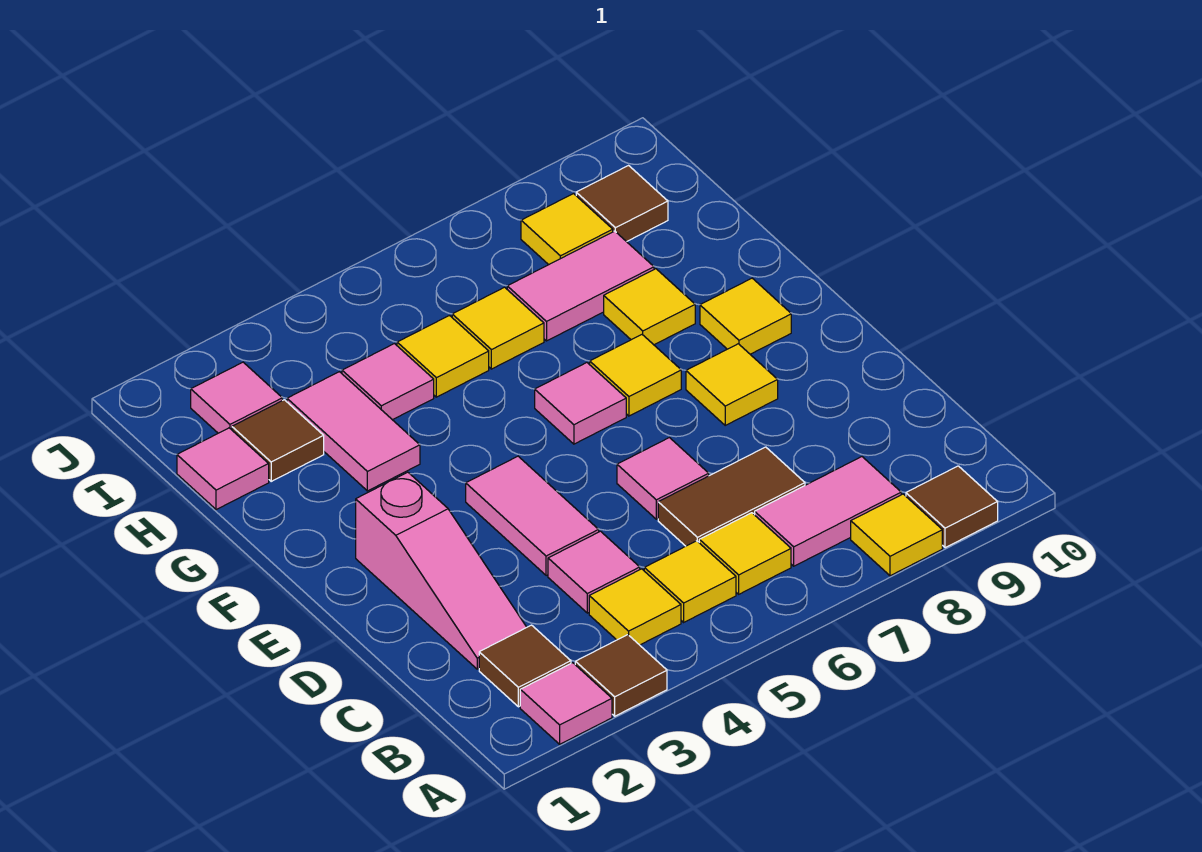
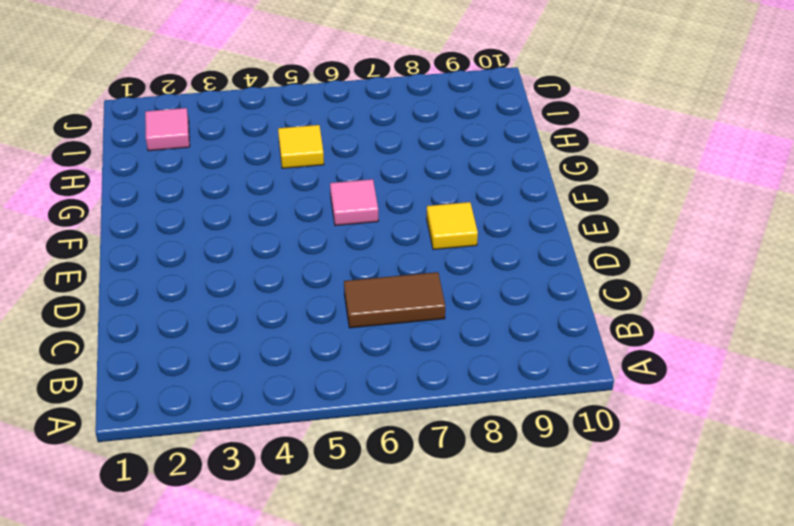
none -> pink tile A2 level 1
none -> brown tile A3 level 1
none -> yellow tile A8 level 1

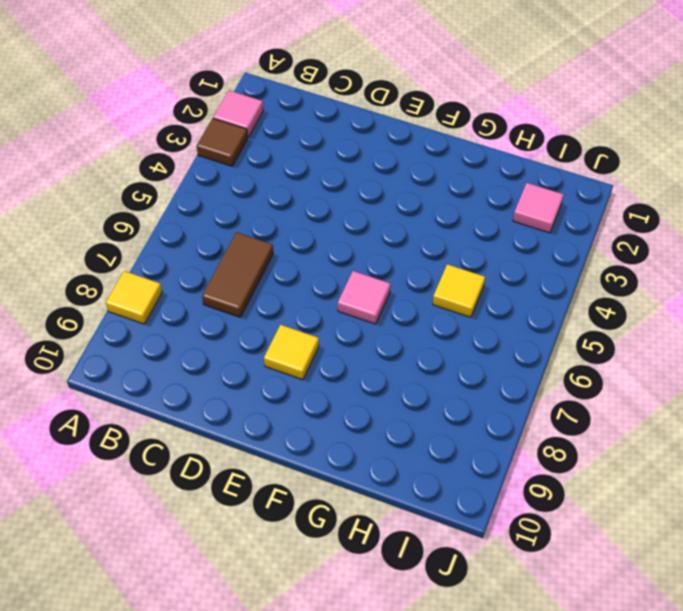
none -> brown tile A9 level 1
none -> brown tile B2 level 1
none -> yellow tile B4 level 1

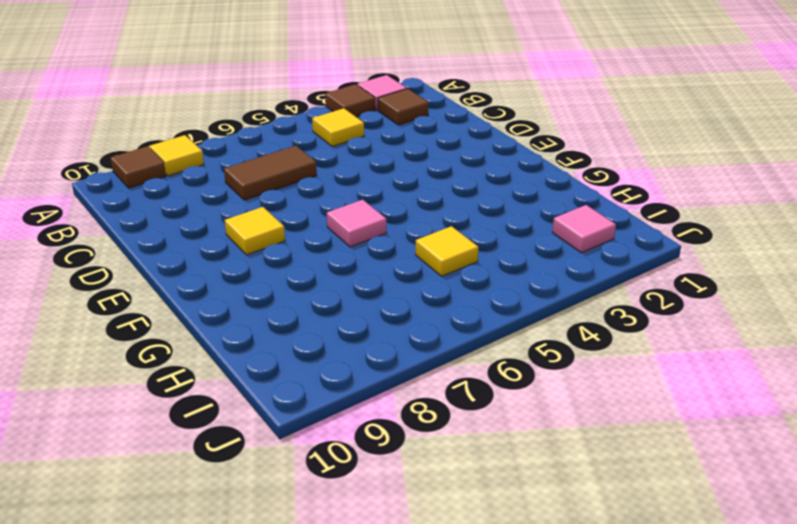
none -> yellow tile B5 level 1
none -> yellow tile B6 level 1
none -> pink tile B7:B8 level 1

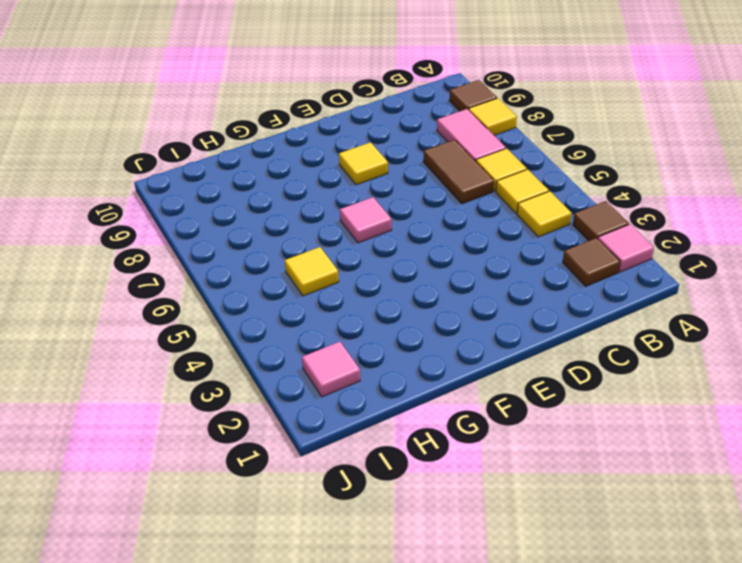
none -> pink slope C2:E2 level 1 top E
none -> pink tile C4 level 1
none -> pink tile D4:E4 level 1

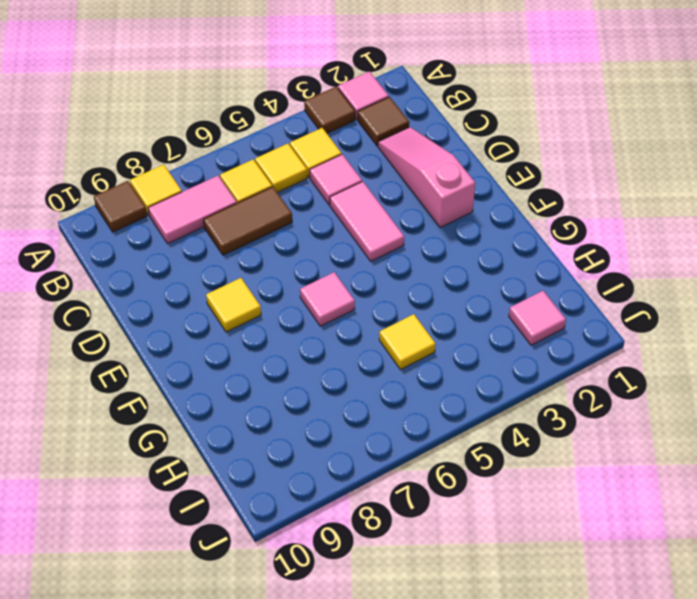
none -> pink tile D6 level 1
none -> yellow tile F7 level 1
none -> yellow tile F9 level 1

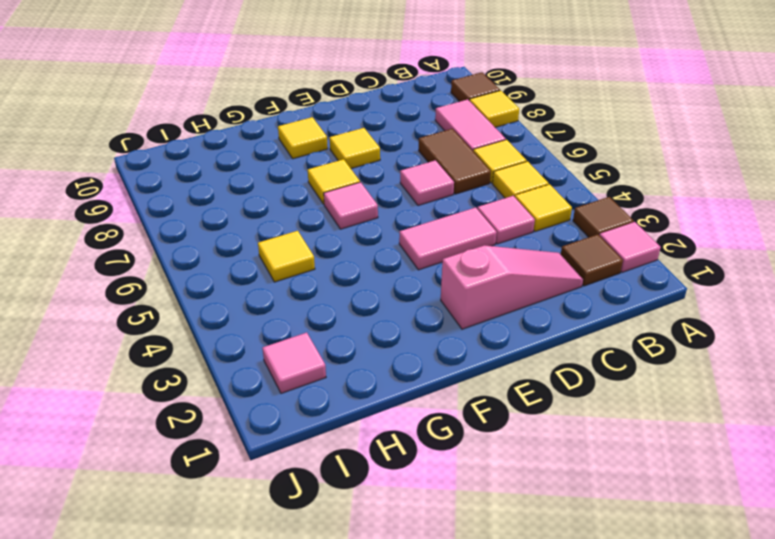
none -> pink tile G3:H3 level 1
none -> yellow tile G8 level 1
none -> pink tile H1 level 1

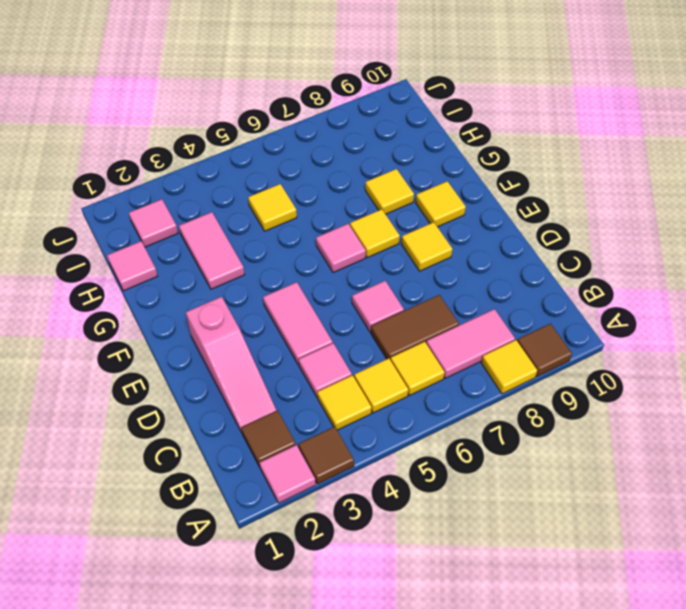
none -> brown tile H2 level 1
none -> pink tile H4 level 1
none -> yellow tile H6 level 1

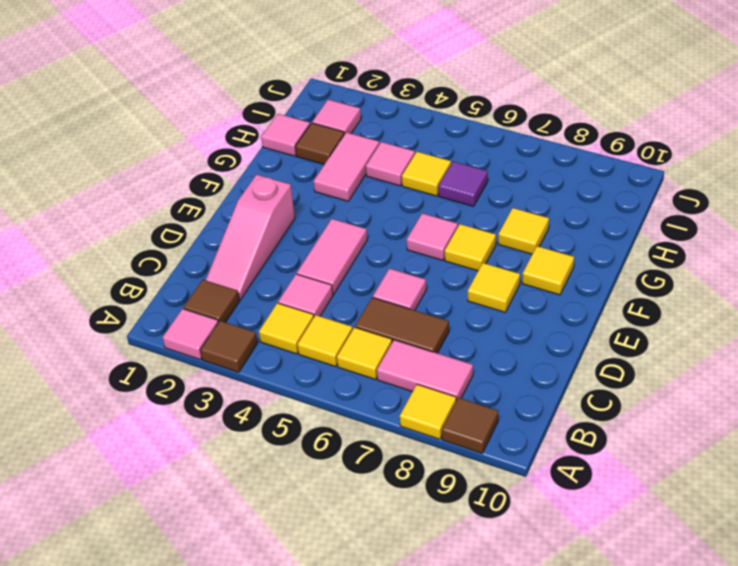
purple tile H6 level 1 -> yellow tile H6 level 1
none -> pink tile H7:H8 level 1
none -> yellow tile I8 level 1
none -> brown tile I9 level 1

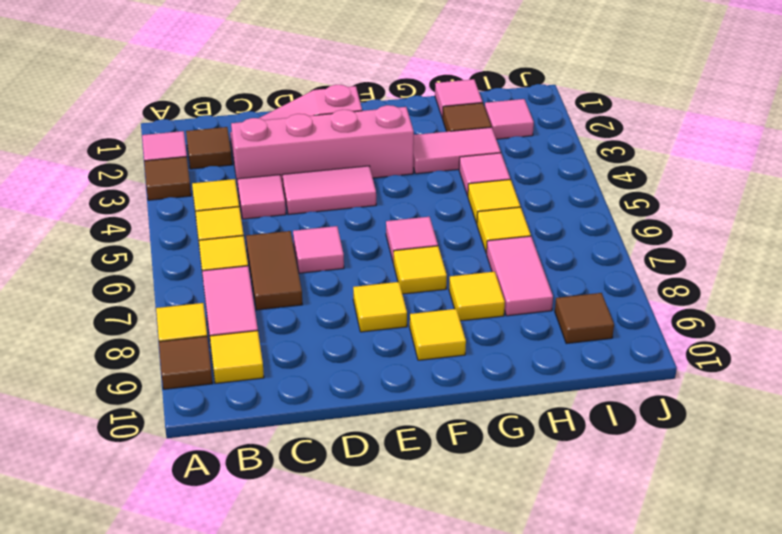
yellow tile B9 level 1 -> yellow tile I8 level 1
pink brick C3:F3 level 1 -> none

